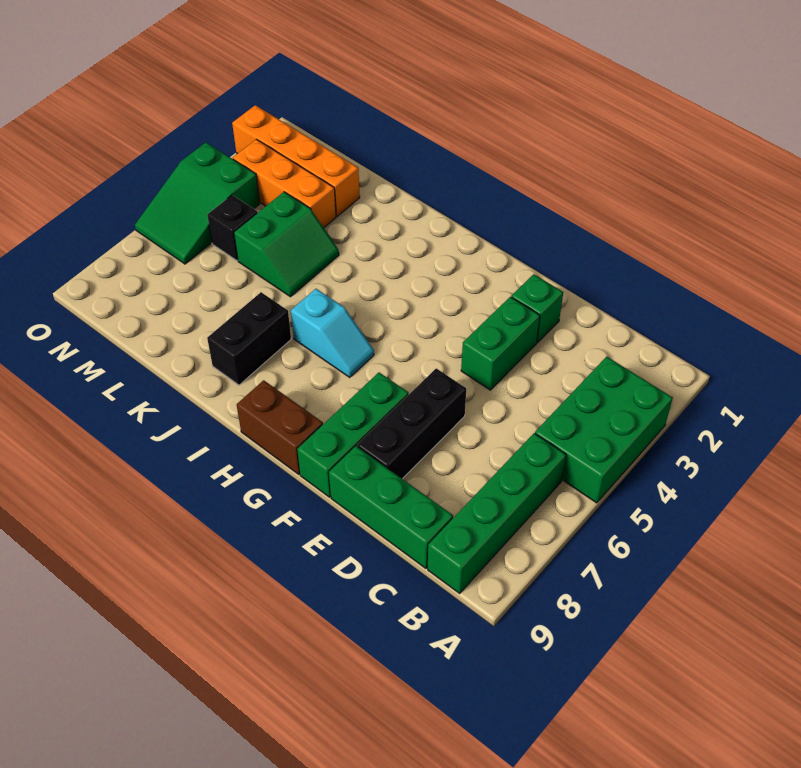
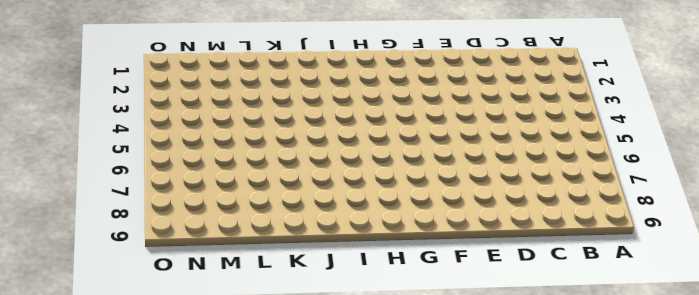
none -> green brick A3:B5 level 1
none -> green brick B6:B9 level 1
none -> green brick C9:E9 level 1

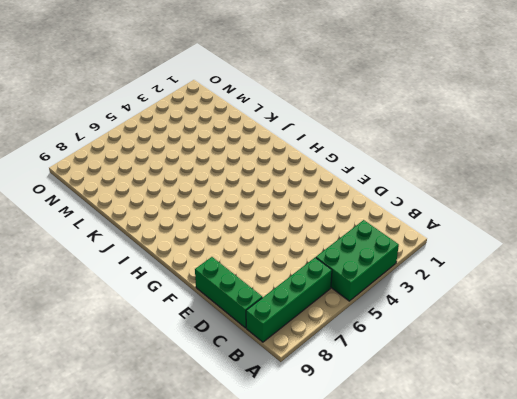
none -> green brick E2 level 1
none -> green brick E3:E4 level 1
none -> black brick E6:E8 level 1

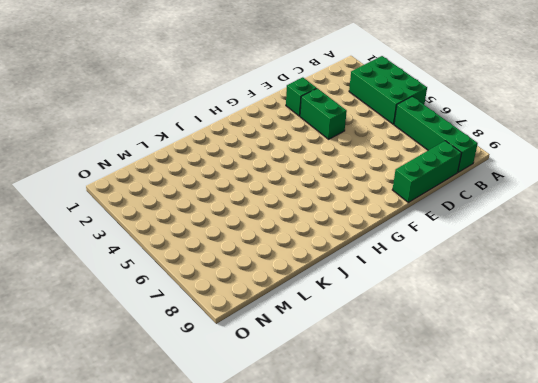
none -> black brick E6:E8 level 1
none -> green brick F7:F9 level 1
none -> brown brick G9:H9 level 1

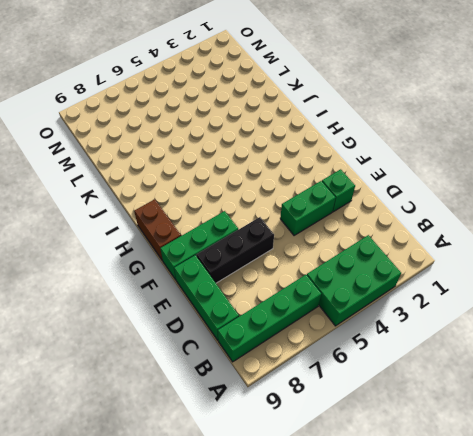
none -> cyan slope H6:I6 level 1 top I
none -> black brick J7:J8 level 1
none -> green slope K4:L5 level 1 top L

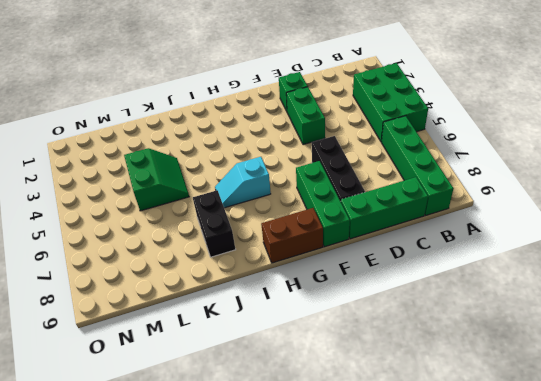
cyan slope H6:I6 level 1 top H -> cyan slope H6:I6 level 1 top I
none -> orange brick L2:O2 level 1
none -> orange brick L3:N3 level 1
none -> black brick M5 level 1

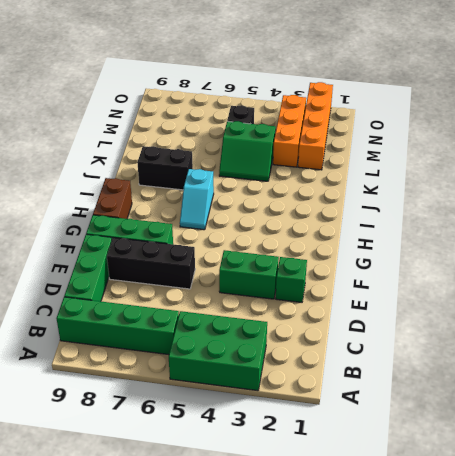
none -> green slope N4:O6 level 1 top 4

